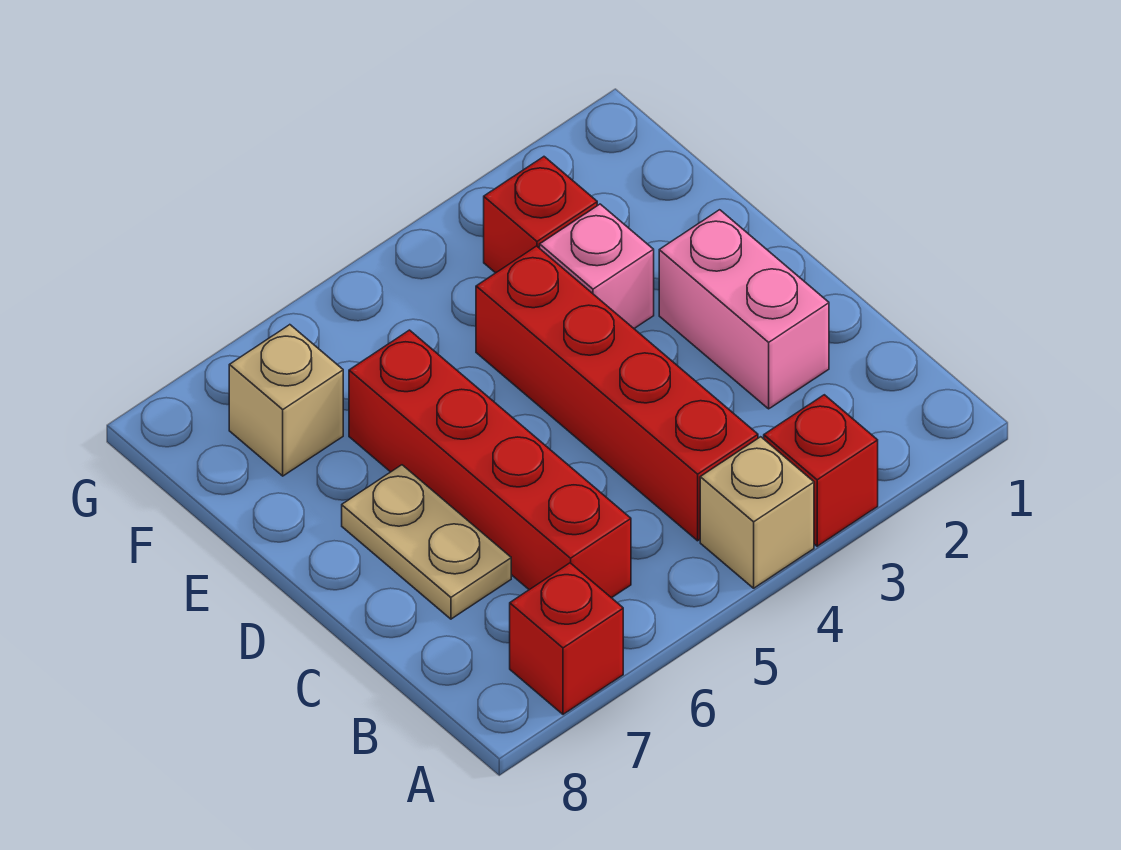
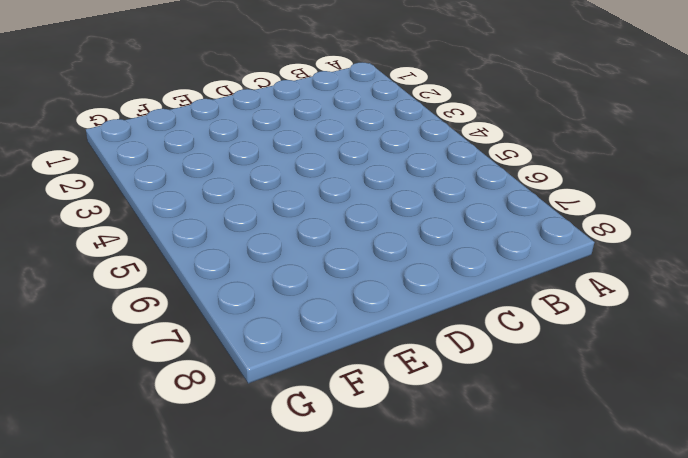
none -> red brick A3 level 1
none -> tan brick A4 level 1

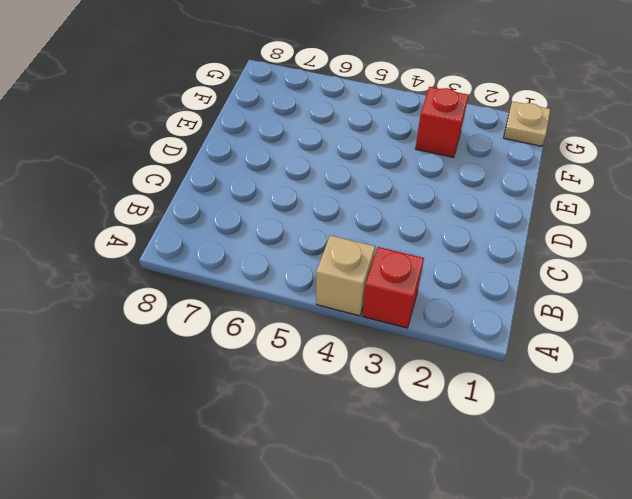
tan plate G1 level 1 -> none
none -> red brick A7 level 1
none -> red brick B4:E4 level 1

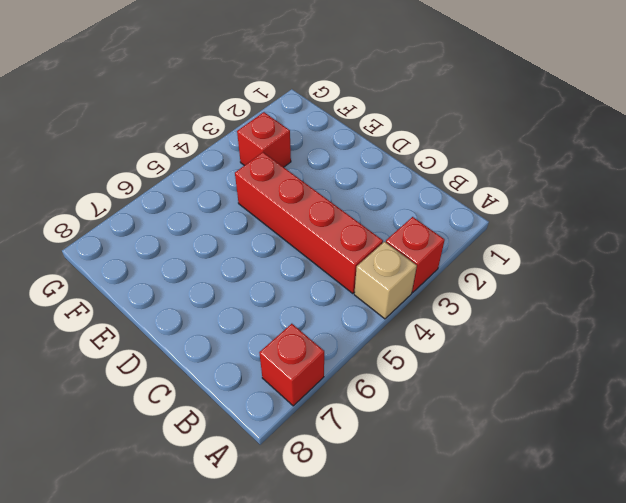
none -> red brick B6:E6 level 1
none -> pink brick C2:D2 level 1

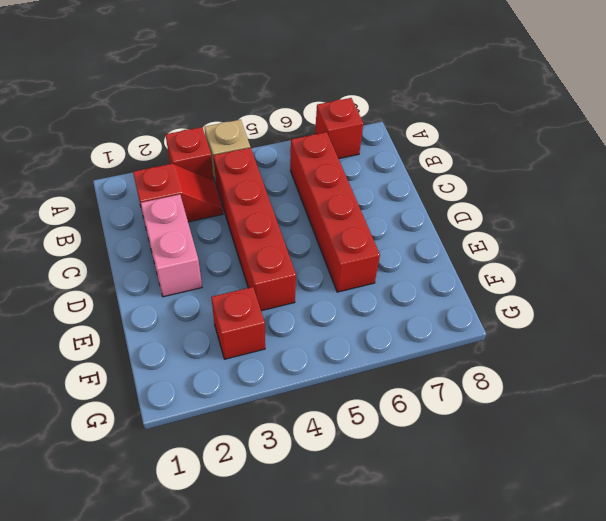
red slope B2:B3 level 1 top 2 -> none
none -> tan plate C7:D7 level 1
none -> pink brick E3 level 1

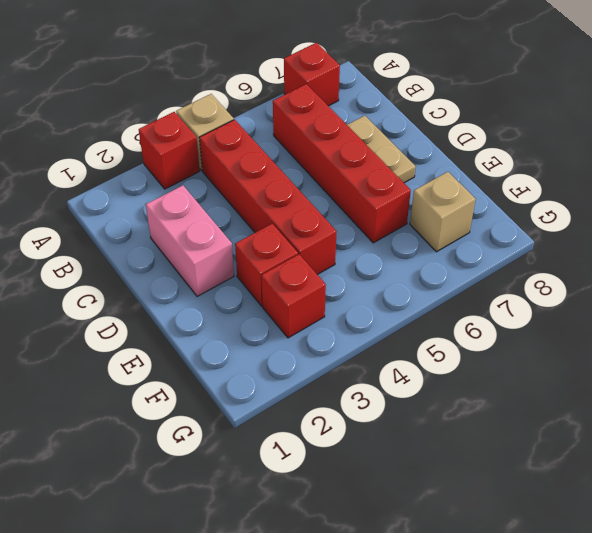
red brick E3 level 1 -> pink brick E3 level 1

